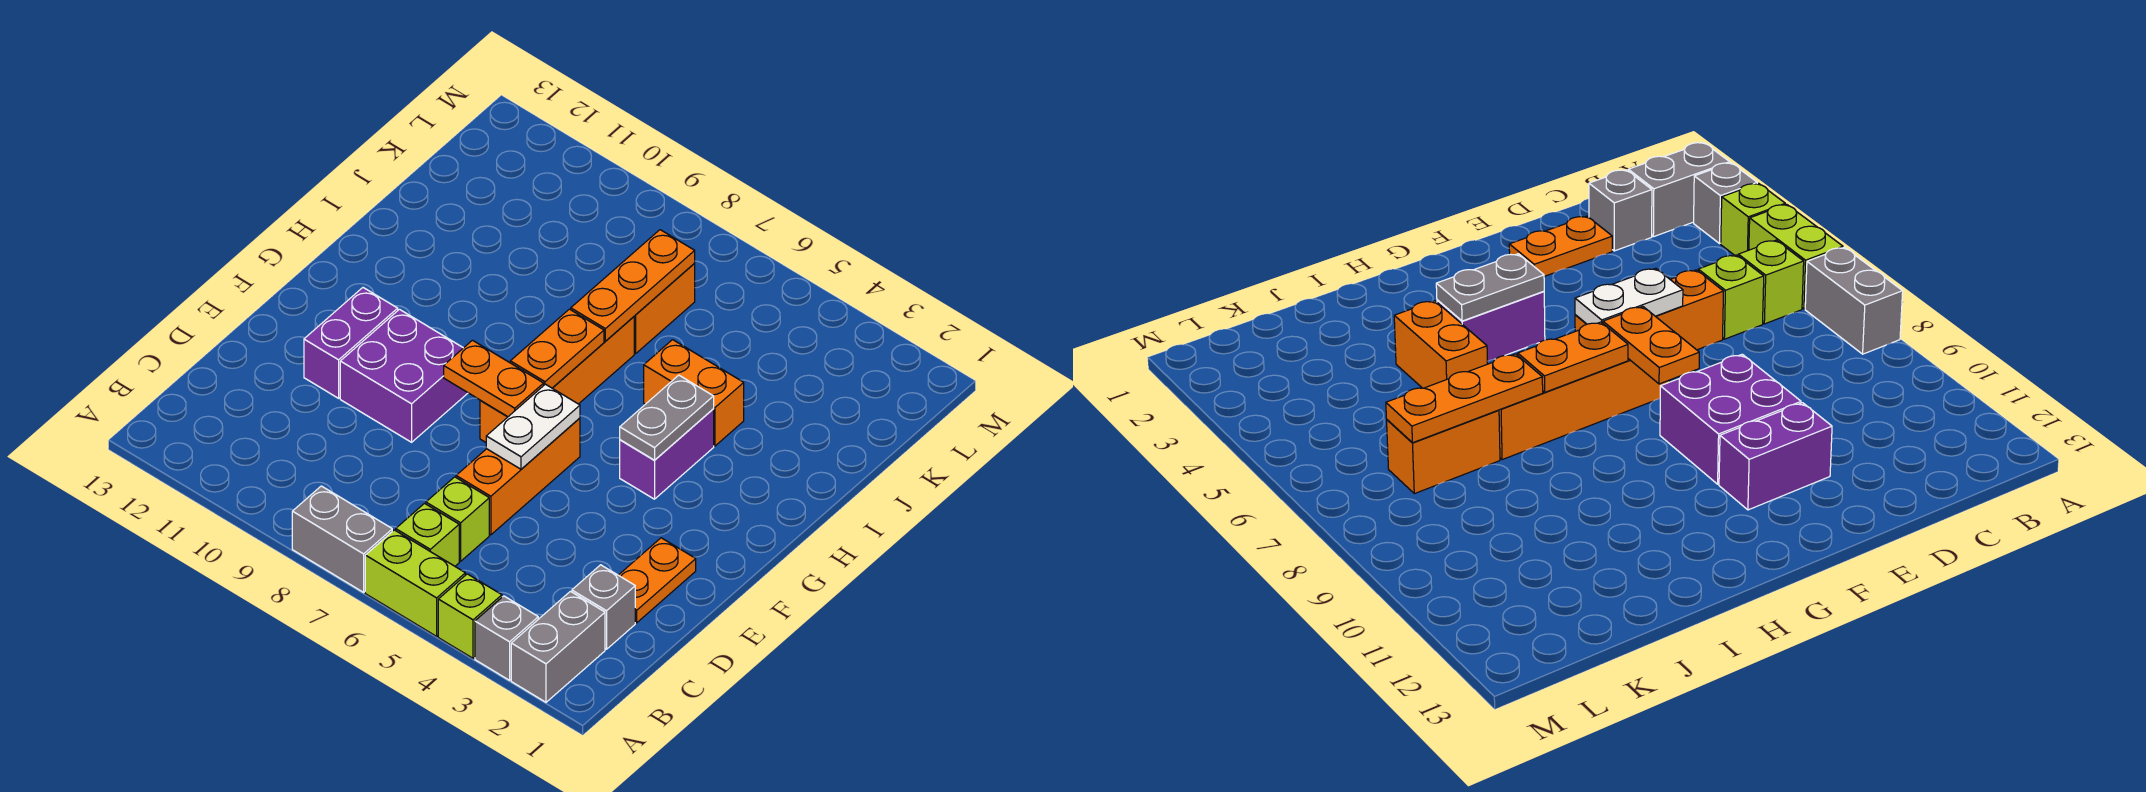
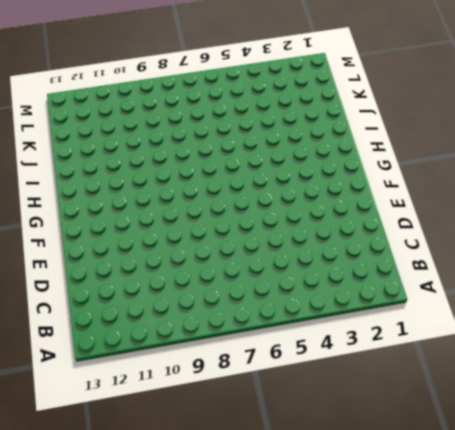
none -> grey brick A2:B2 level 1
none -> grey brick A3 level 1
none -> lime brick A4 level 1

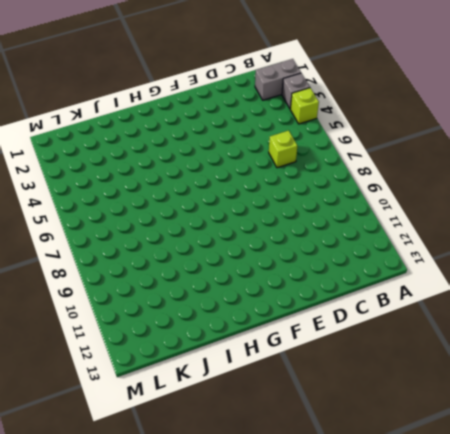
none -> lime brick A5:A6 level 1
none -> grey brick A7:A8 level 1
none -> lime brick B6 level 1

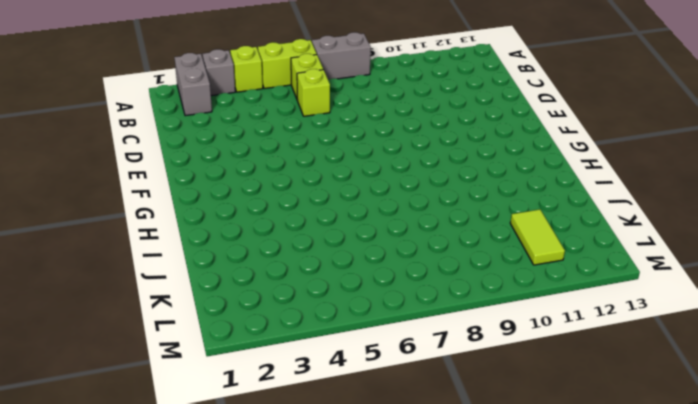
lime tile K11:L11 level 1 -> none
none -> grey brick C2 level 1
none -> orange plate D2:E2 level 1
none -> orange brick D6:F6 level 1

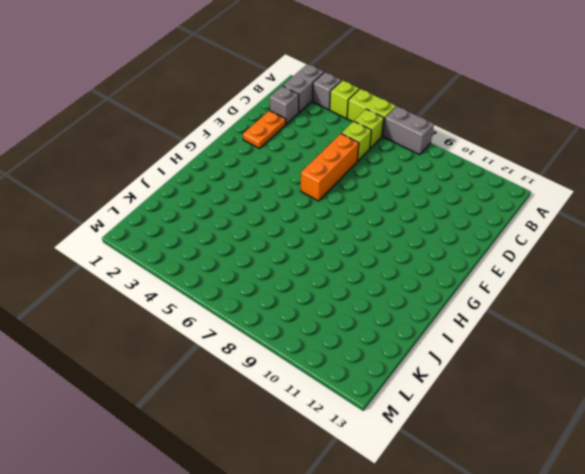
none -> purple brick E9:F10 level 1
none -> purple brick E11:F11 level 1
none -> orange brick F7:I7 level 1

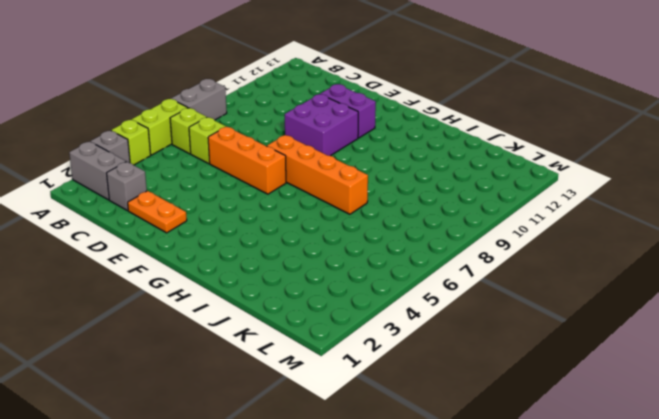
none -> purple brick G4:H4 level 1
none -> orange brick I4:I5 level 1
none -> orange brick J7:K7 level 1

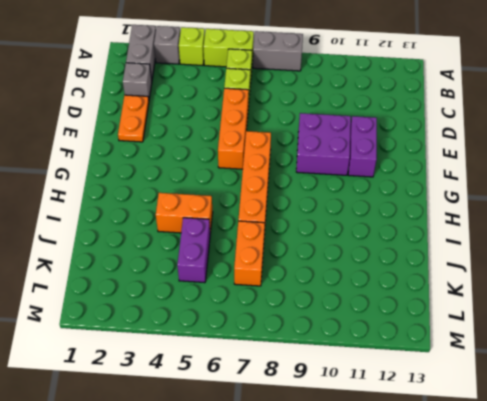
purple brick J5:K5 level 1 -> purple brick G4:H4 level 1
none -> white plate E6:F6 level 2
none -> orange plate F7:F8 level 2
none -> grey plate G4:H4 level 2

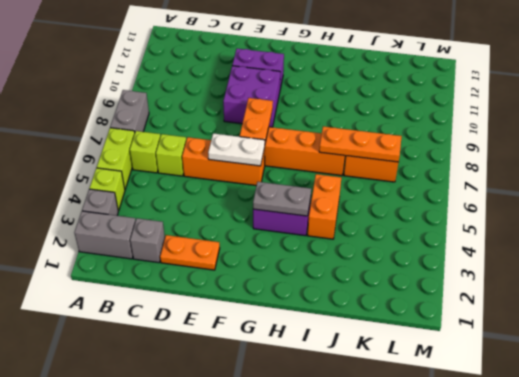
none -> orange plate G7:H7 level 2

